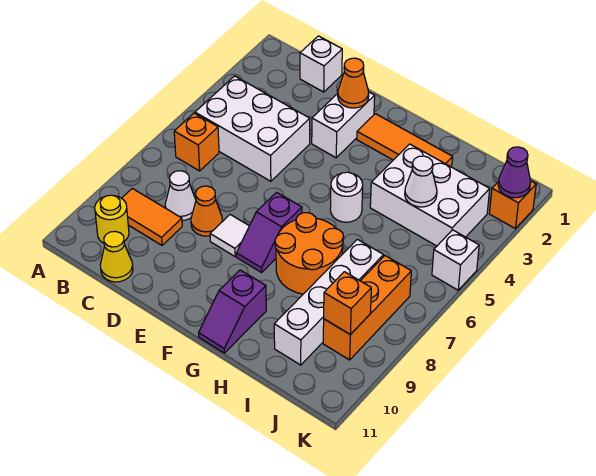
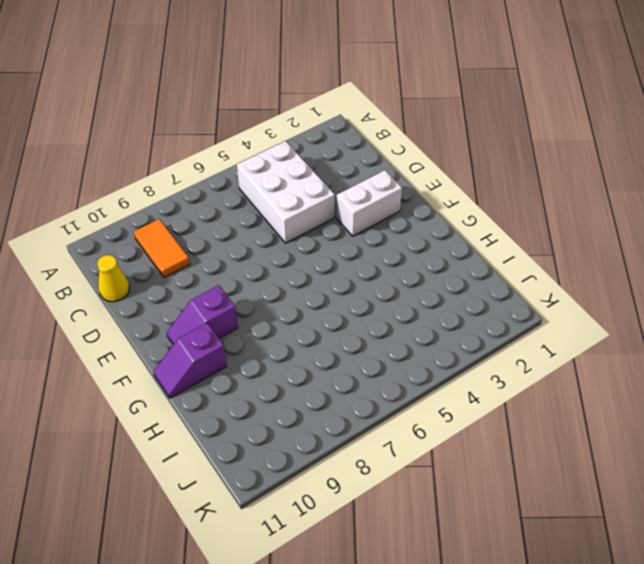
purple slope F9:F10 level 1 top 9 -> purple slope F7:F8 level 1 top 7
none -> orange brick B6 level 1
none -> yellow round brick B10 level 1
none -> white brick C1 level 1

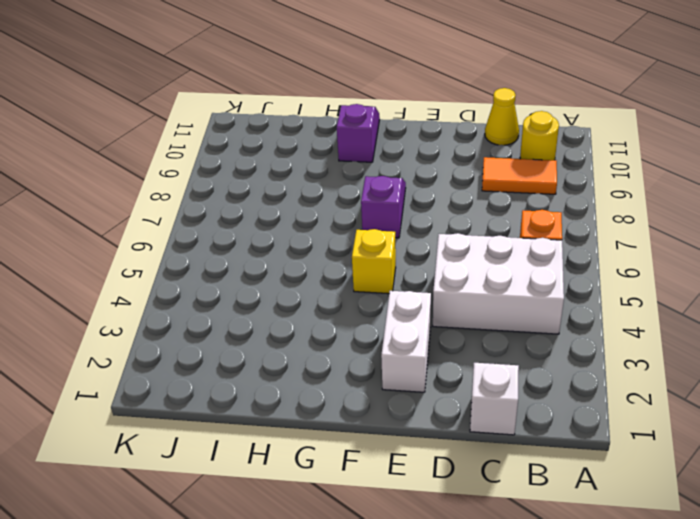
yellow brick F5 level 1 -> none
none -> white cone C8 level 1
none -> orange cone D8 level 1
none -> white tile E8 level 1

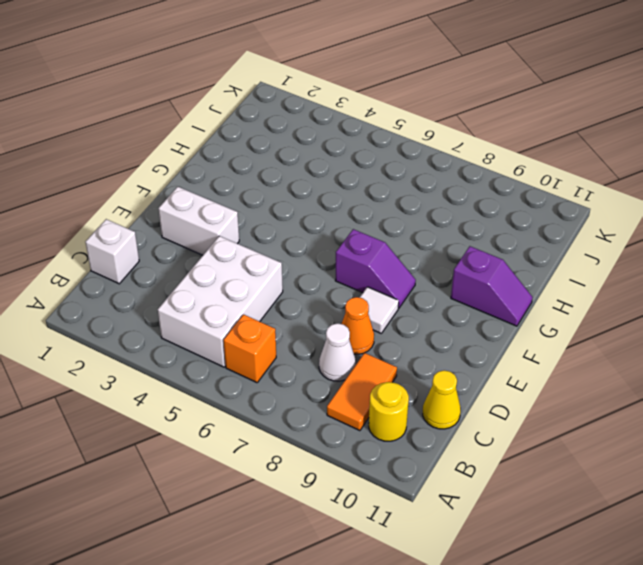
none -> orange tile F2:H2 level 1
none -> white round brick G5 level 1
none -> orange round brick G7:H8 level 1

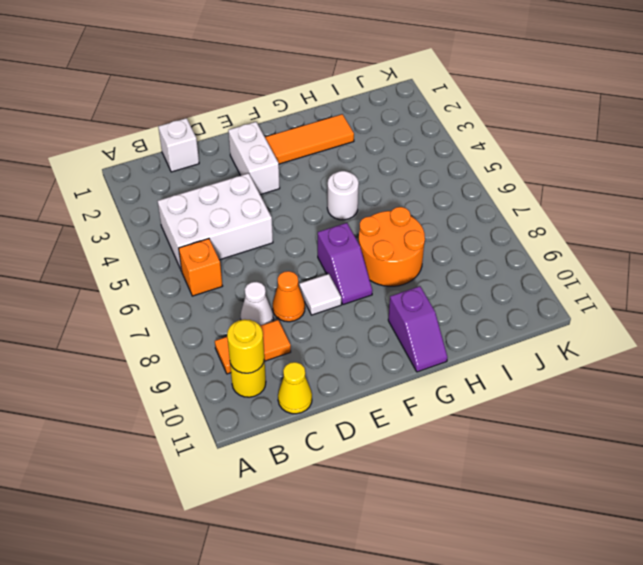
yellow round brick B10 level 2 -> none
none -> white brick H3:J4 level 1
none -> white brick I7:I10 level 1
none -> orange brick J7:J9 level 1

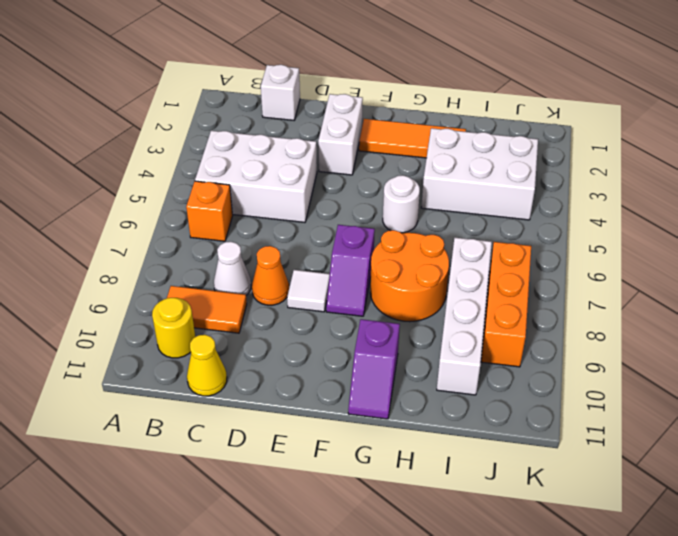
none -> orange brick K2 level 1
none -> white brick K5 level 1
none -> orange cone E2 level 2

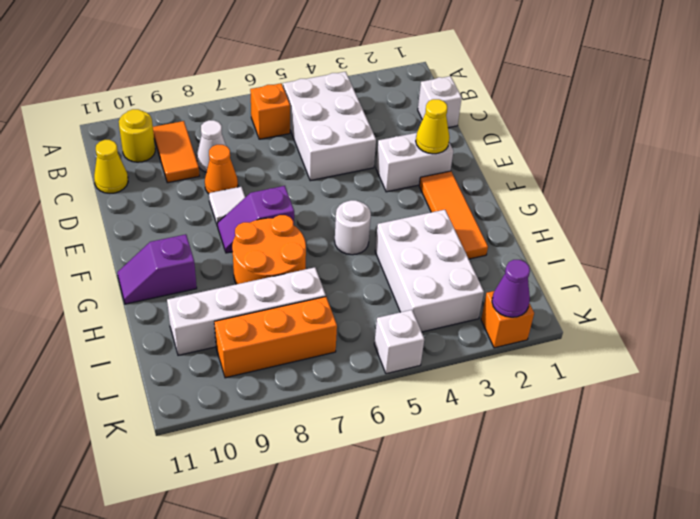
yellow cone E2 level 2 -> orange cone E2 level 2
none -> white cone I4 level 2
none -> orange brick J9 level 2

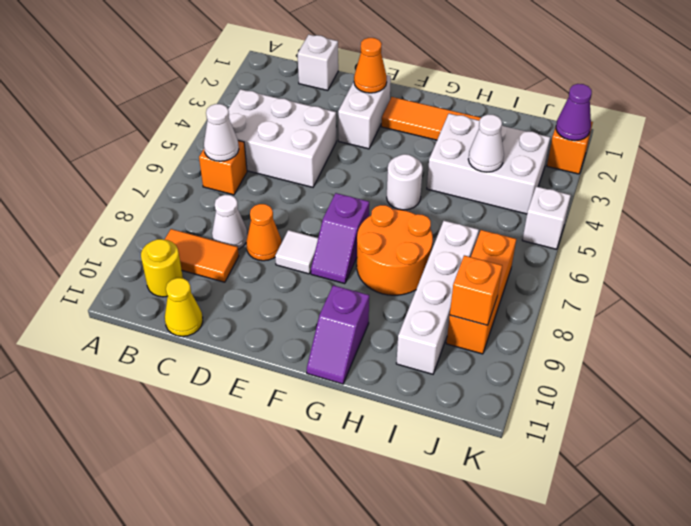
white cone B6 level 2 -> none

